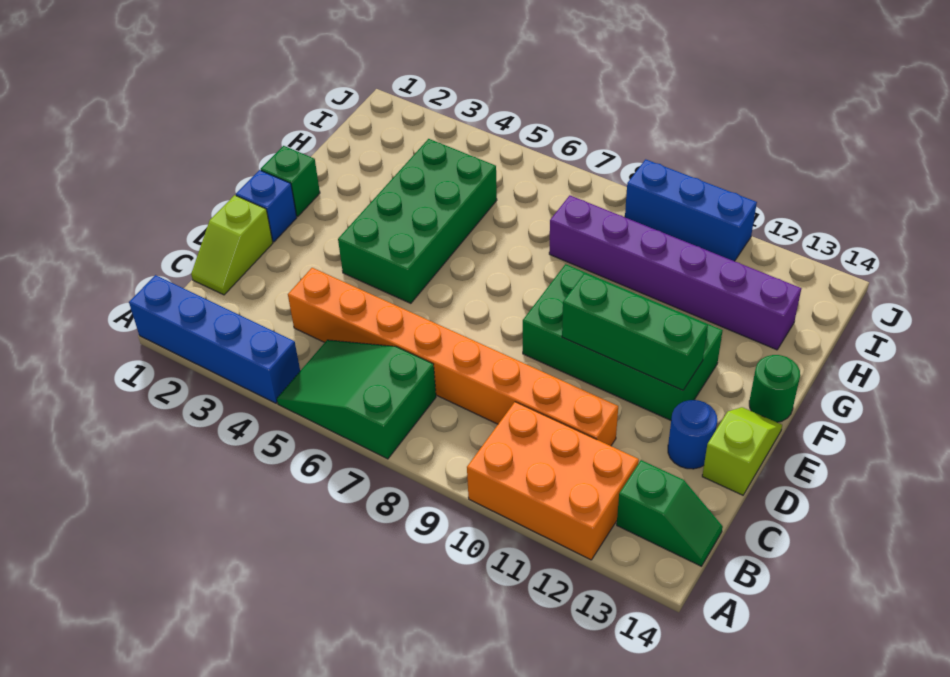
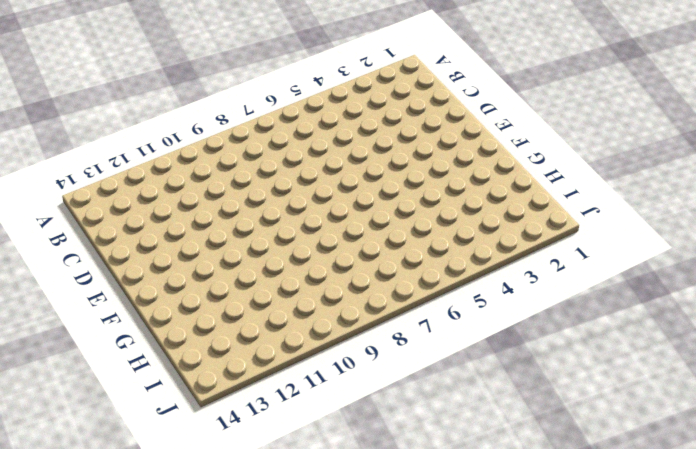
none -> blue brick A1:A4 level 1
none -> green slope A5:B7 level 1 top 7
none -> orange brick A10:B12 level 1

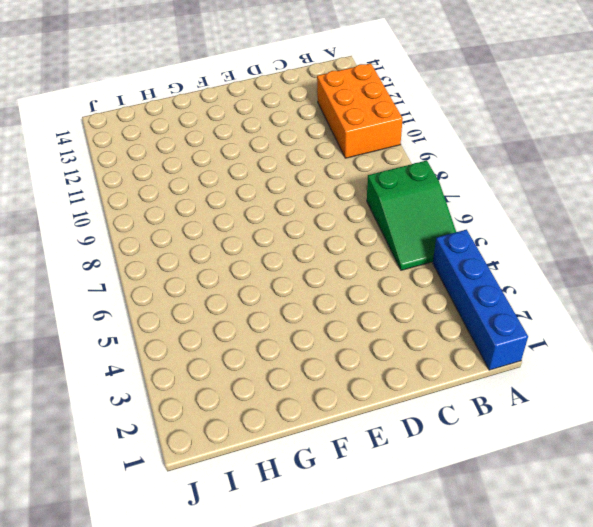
none -> green slope B13:B14 level 1 top 13
none -> lime slope C1:D1 level 1 top D
none -> orange brick C4:C11 level 1

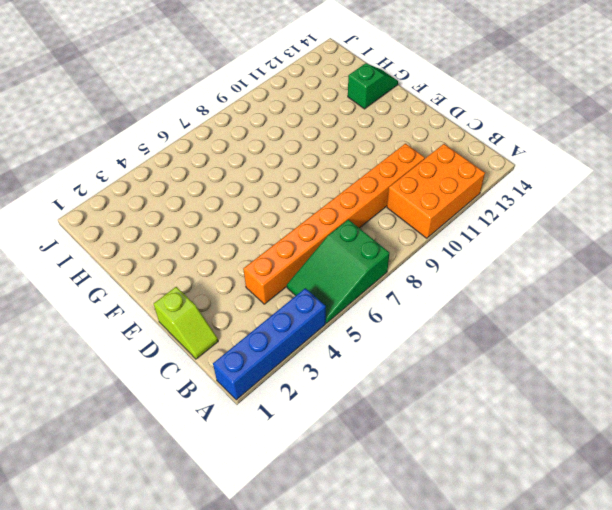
green slope G13:G14 level 1 top 13 -> green slope B13:B14 level 1 top 13
none -> blue round brick D13 level 1
none -> lime slope D14:E14 level 1 top D
none -> blue brick E1 level 1

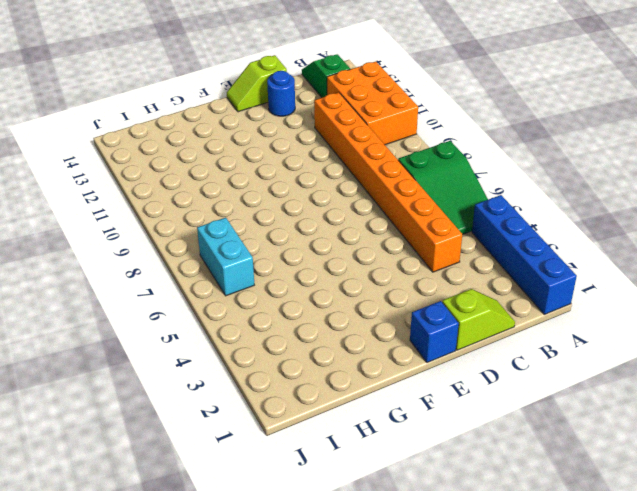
cyan brick I6:I7 level 1 -> none
none -> green brick E4:H5 level 1
none -> green brick E9:F12 level 1
none -> green brick F1 level 1

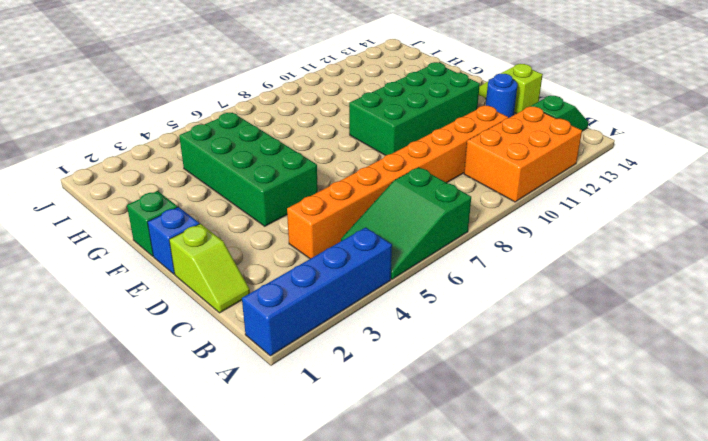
none -> green round brick F14 level 1
none -> purple brick H8:H13 level 1
none -> blue brick J9:J11 level 1

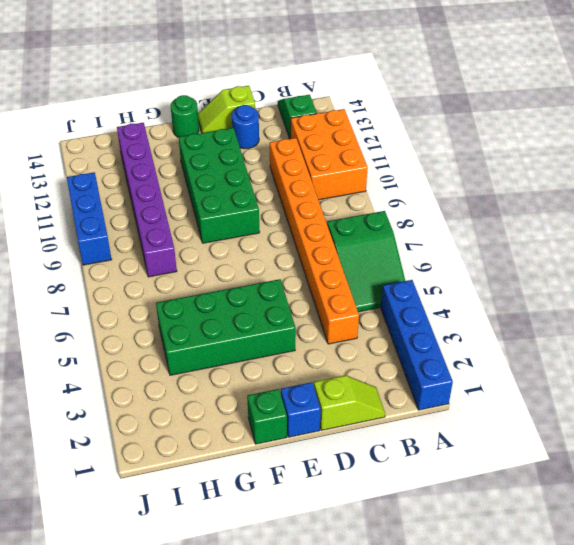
none -> green brick E10:E12 level 2

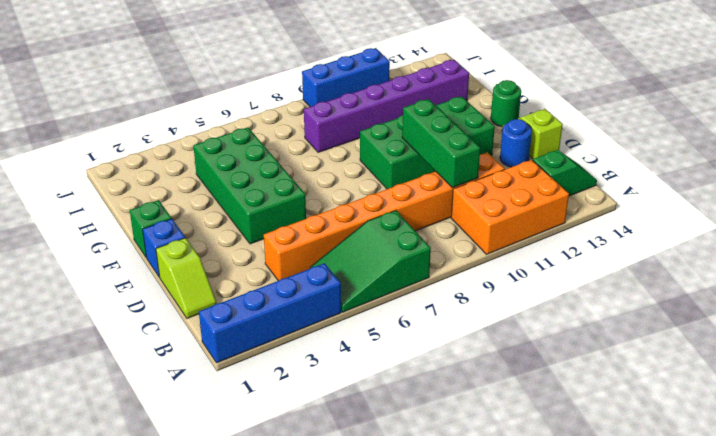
green brick C10:E10 level 2 -> green brick E10:E12 level 2

